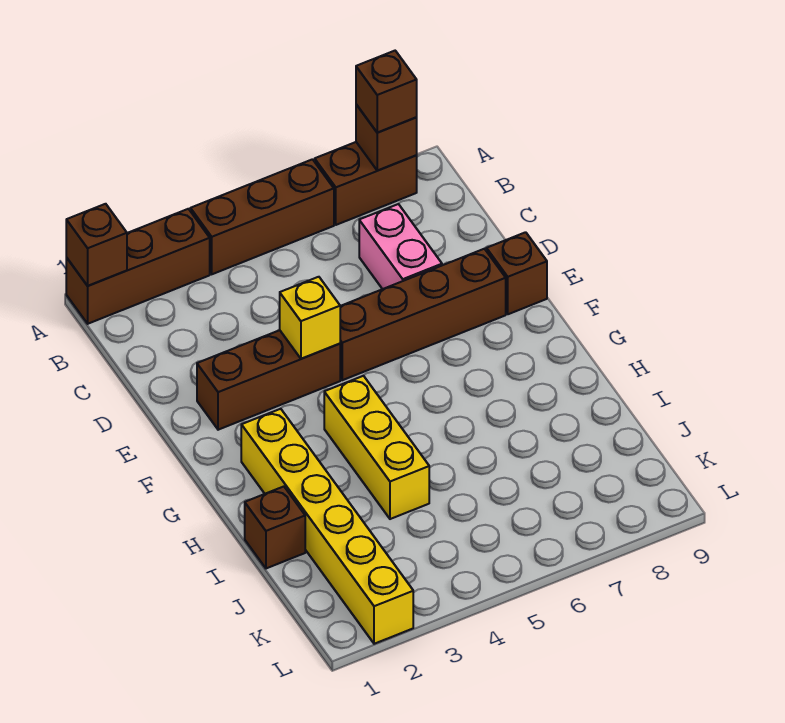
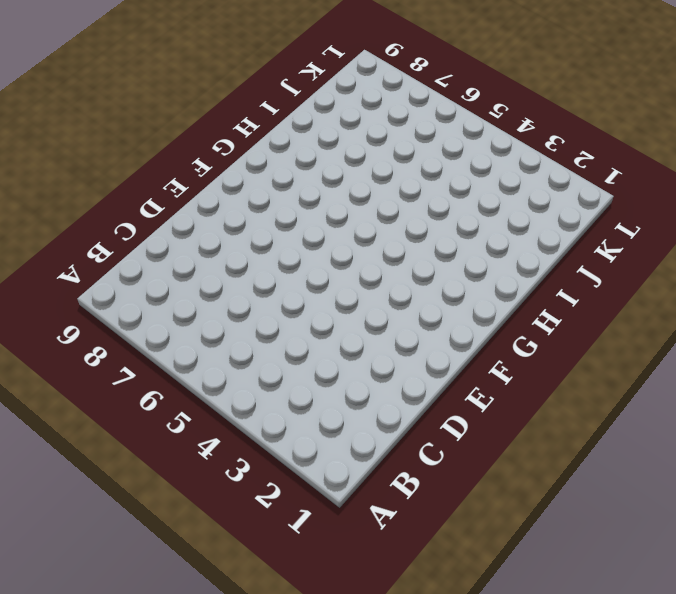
none -> brown brick A1:A3 level 1
none -> brown brick A4:A6 level 1
none -> brown brick A7:A8 level 1

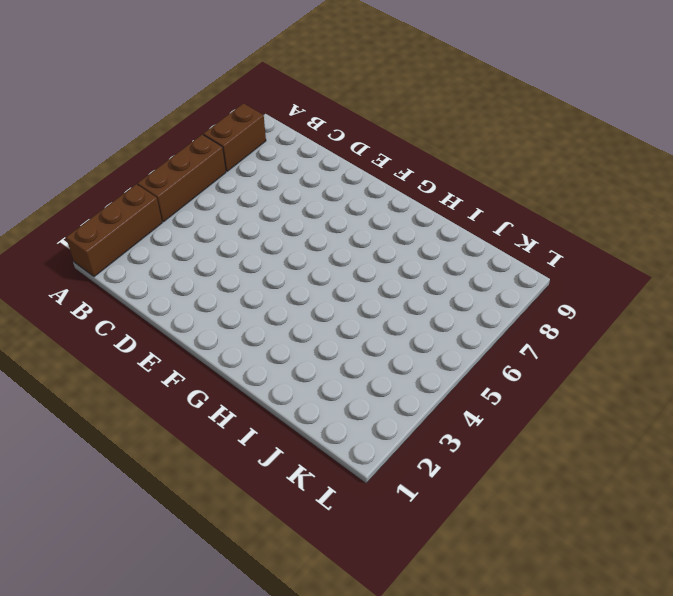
none -> pink brick C7:D7 level 1
none -> brown brick E2:E4 level 1
none -> brown brick E5:E8 level 1

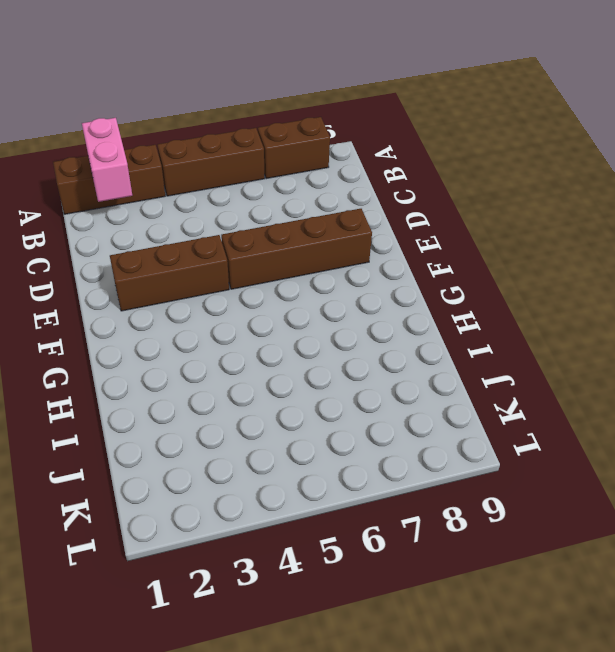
pink brick A2:B2 level 2 -> pink brick C7:D7 level 1
none -> brown brick E9 level 1
none -> yellow brick G2:L2 level 1
none -> yellow brick G4:I4 level 1

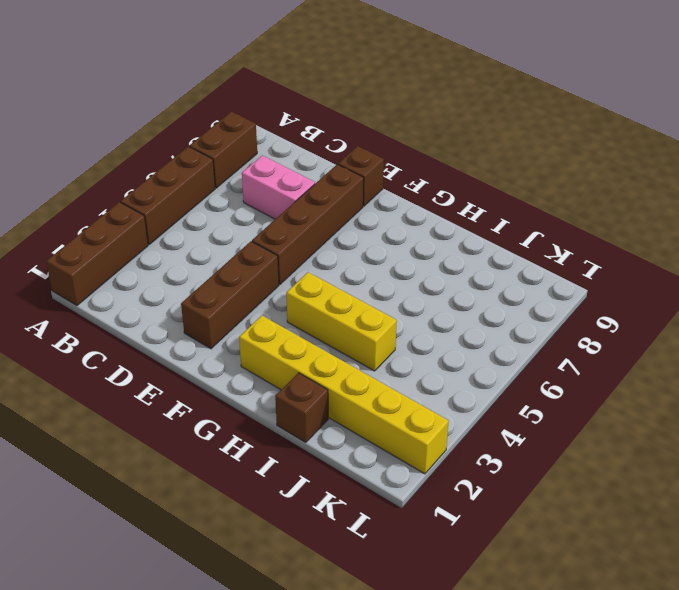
none -> brown brick A1 level 2
none -> brown brick A8 level 2
none -> yellow brick E4 level 2

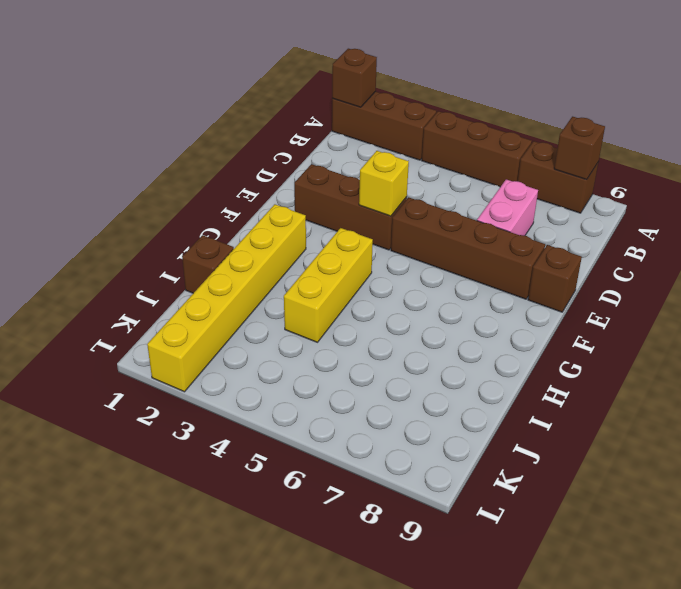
none -> brown brick A8 level 3

